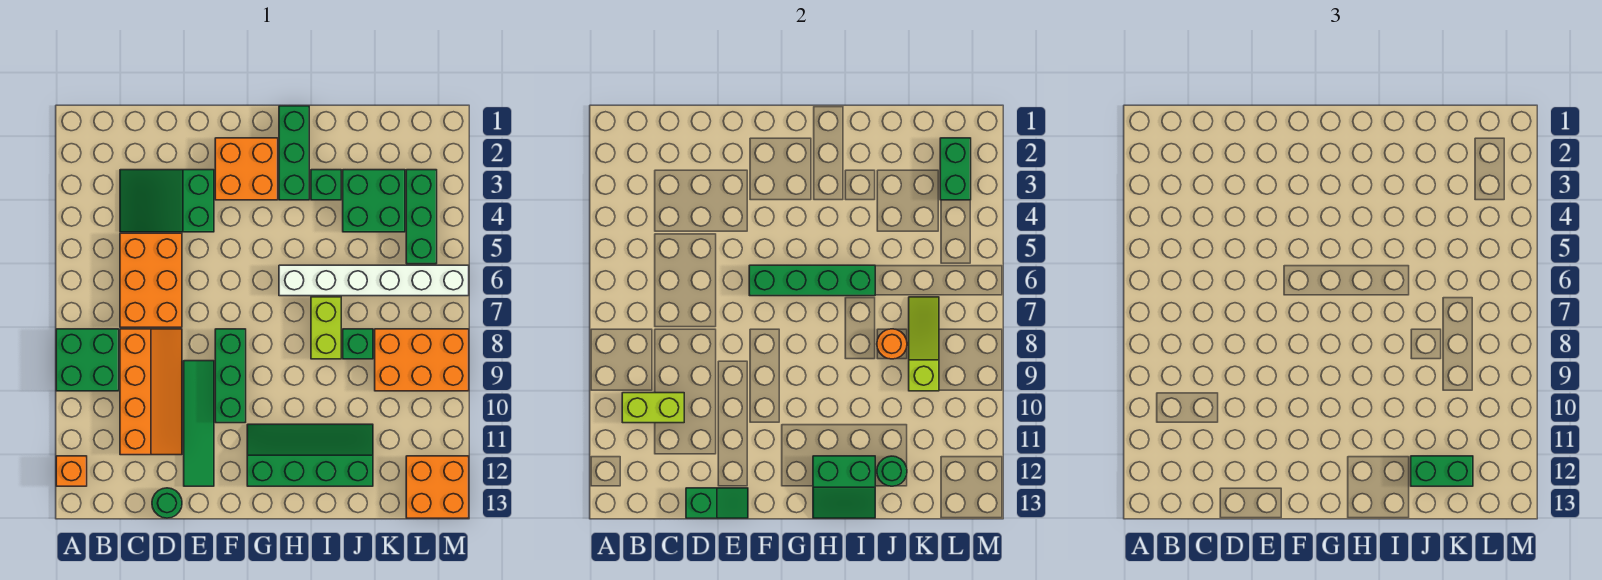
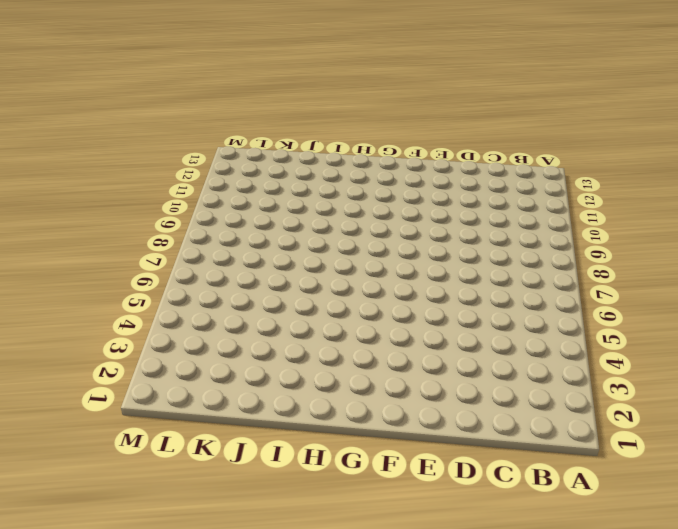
none -> green brick A8:B9 level 1
none -> orange brick A12 level 1
none -> green slope C3:E4 level 1 top E

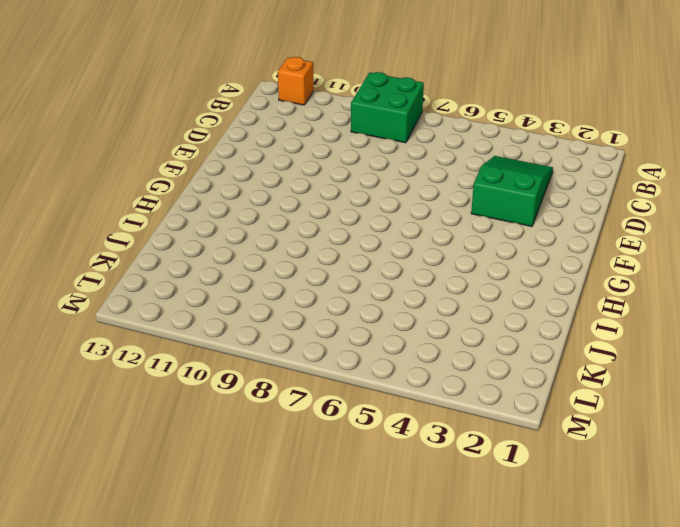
none -> orange brick C5:D7 level 1
none -> orange slope C8:D11 level 1 top C
none -> green round brick D13 level 1

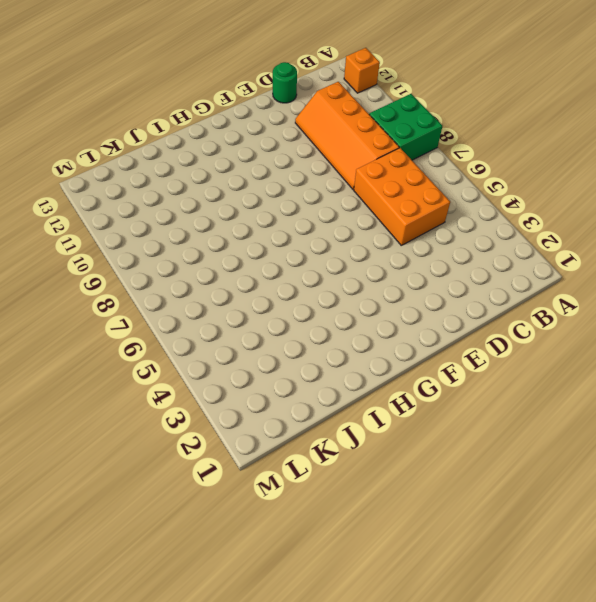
none -> green slope C3:E4 level 1 top E
none -> green tile E9:E12 level 1
none -> orange brick F2:G3 level 1

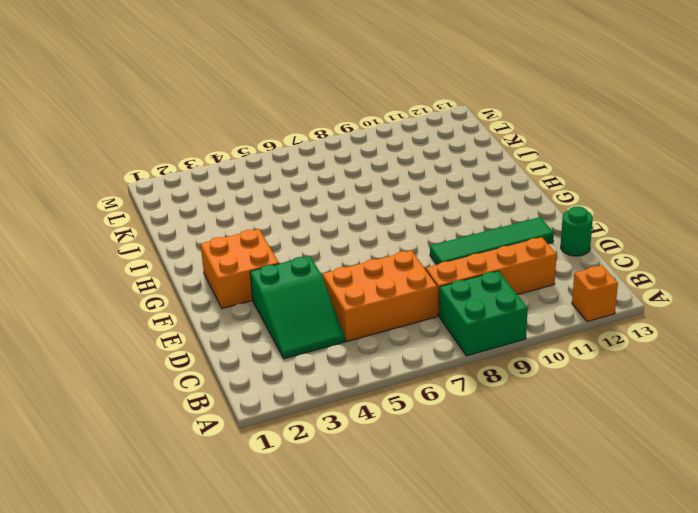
none -> green brick F8:F10 level 1
none -> green slope G11:J12 level 1 top 12
none -> green brick H1:H3 level 1

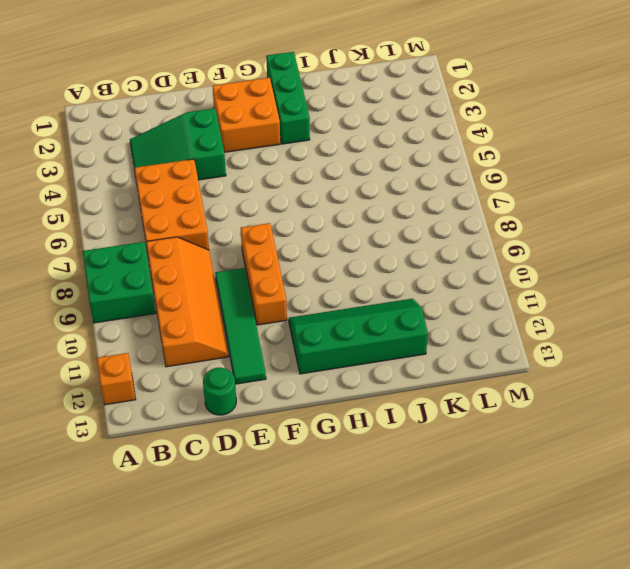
orange brick F8:F10 level 1 -> green brick F8:F10 level 1
none -> white brick H6:M6 level 1
none -> green brick I3 level 1
none -> lime brick I7:I8 level 1

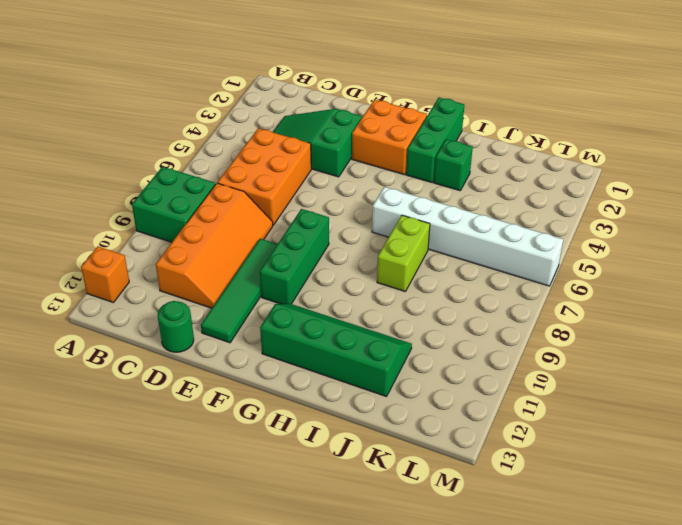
none -> green brick J3:K4 level 1
none -> green brick J8 level 1
none -> orange brick K8:M9 level 1

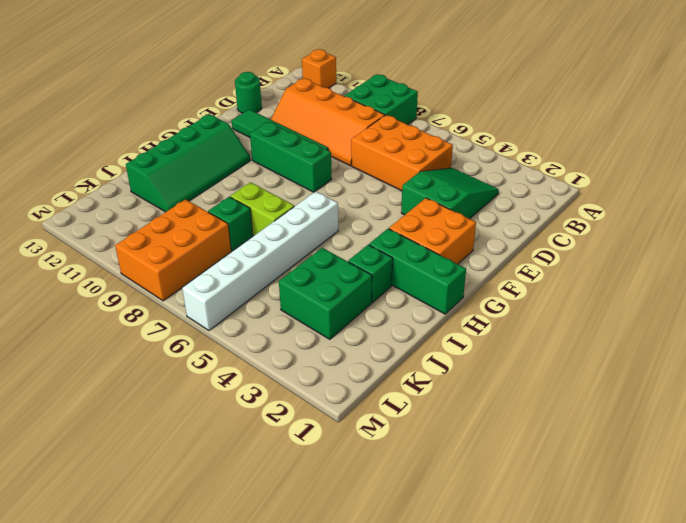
none -> green brick L3:L5 level 1
none -> orange brick L12:M13 level 1
none -> lime brick B10:C10 level 2

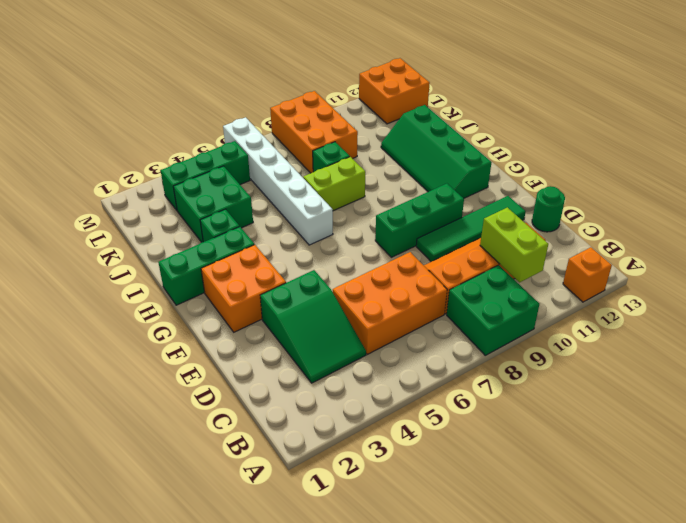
none -> green slope D13:E13 level 2 top D
none -> green brick F6:I6 level 2
none -> green slope H12:I13 level 2 top 12

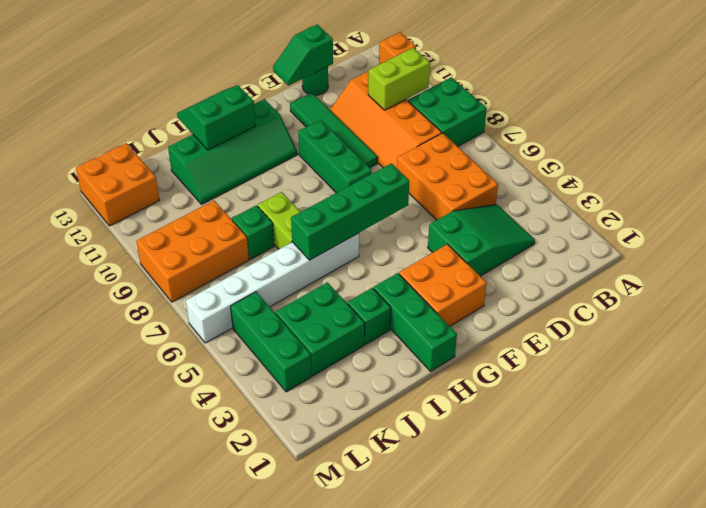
none -> orange round brick J8 level 2
none -> green round brick J12 level 2
none -> lime slope K7:K9 level 2 top 9

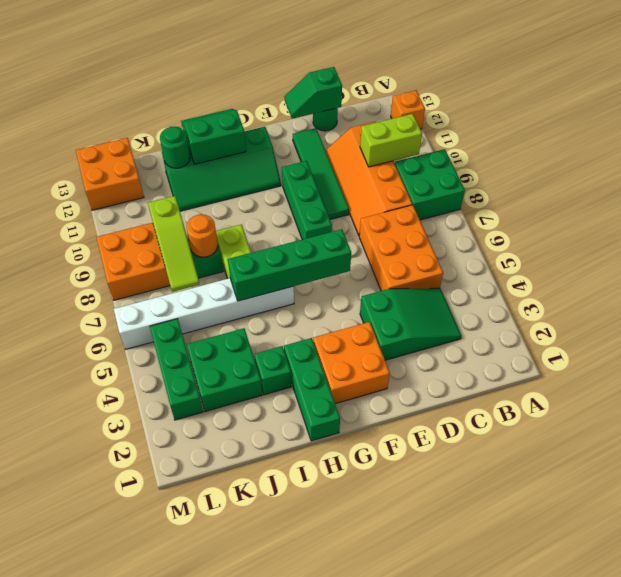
none -> green brick L2:L3 level 2
none -> green brick J12:K12 level 3

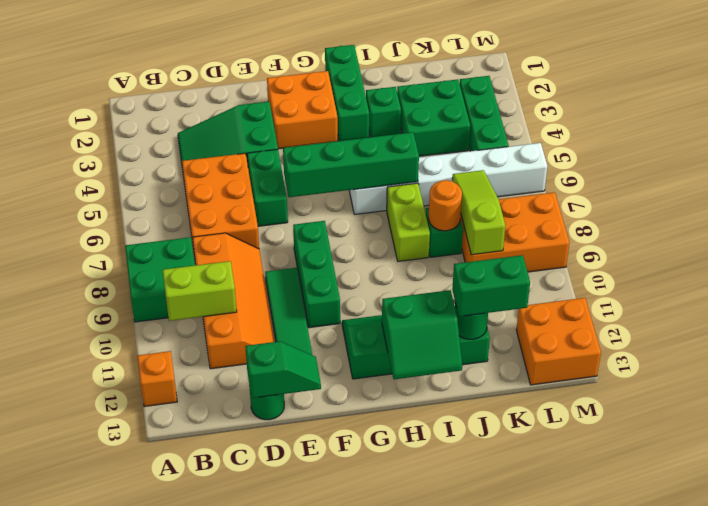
green brick E5:E6 level 1 -> green brick L2:L3 level 2

